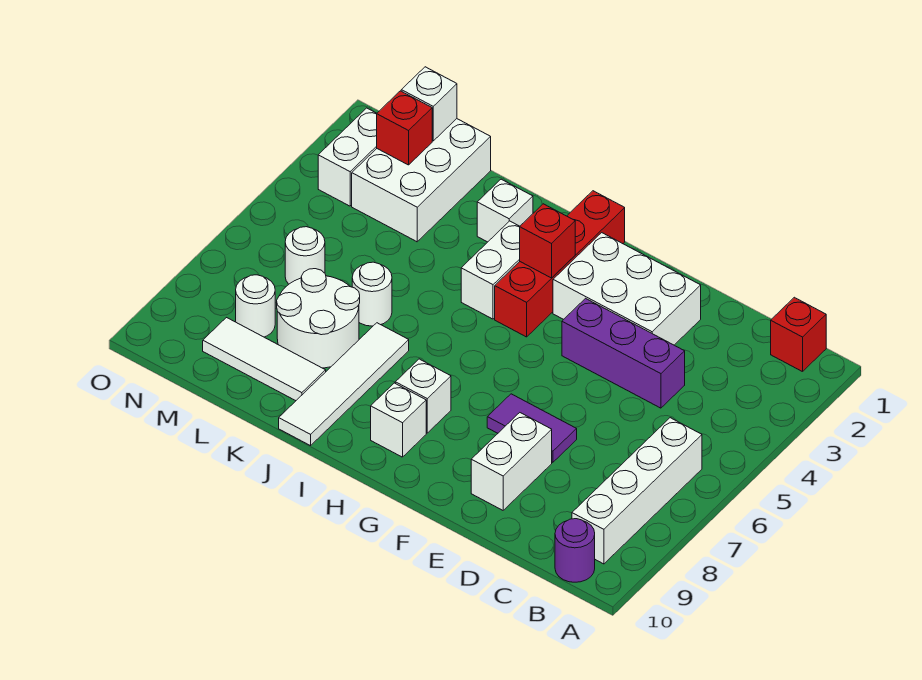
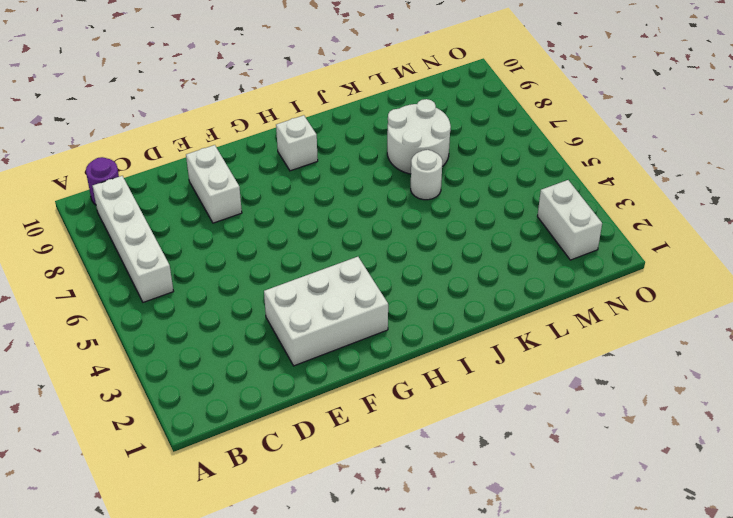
none -> red brick B1 level 1
none -> purple brick D4:F4 level 1
none -> purple tile E7:F7 level 1

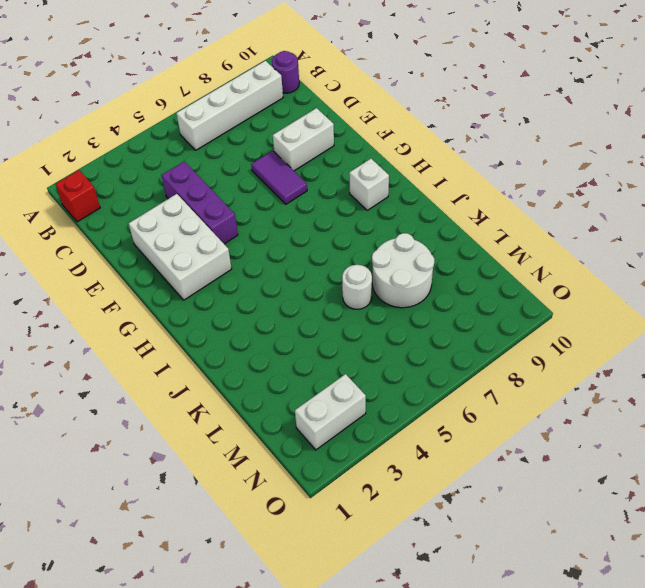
none -> red brick H1:H4 level 1
none -> white brick H8 level 1
none -> white brick I3:I4 level 1

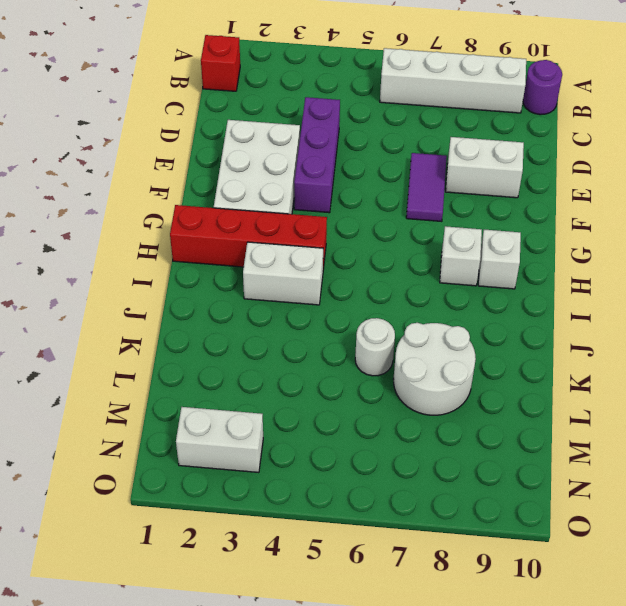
none -> white brick J2 level 1
none -> white tile J7:J10 level 1
none -> white tile K9:M9 level 1

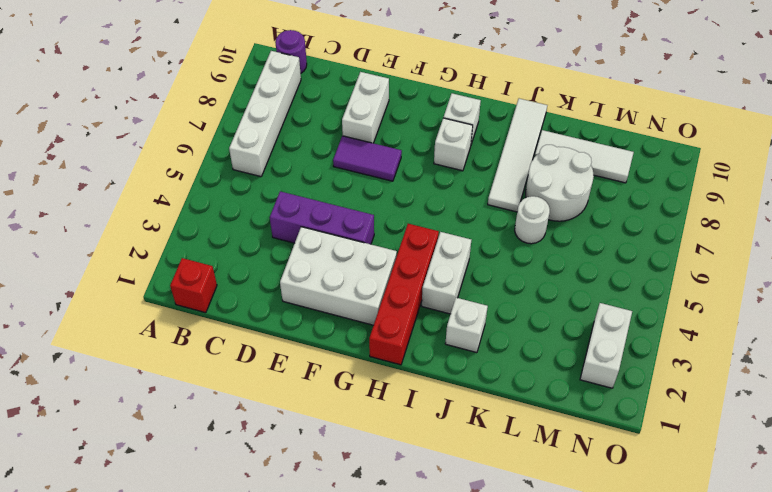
none -> white brick L1:M3 level 1
none -> white round brick M6 level 1
none -> white round brick M8 level 1

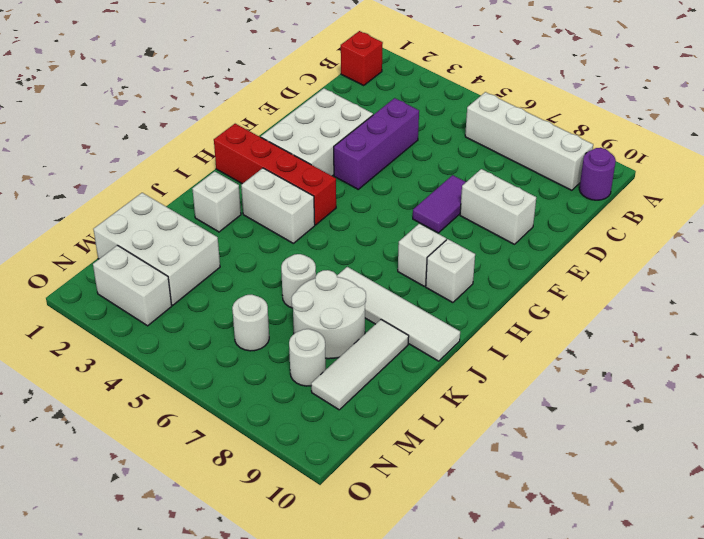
none -> red brick H3 level 2
none -> white brick M1 level 2
none -> red brick M2 level 2

